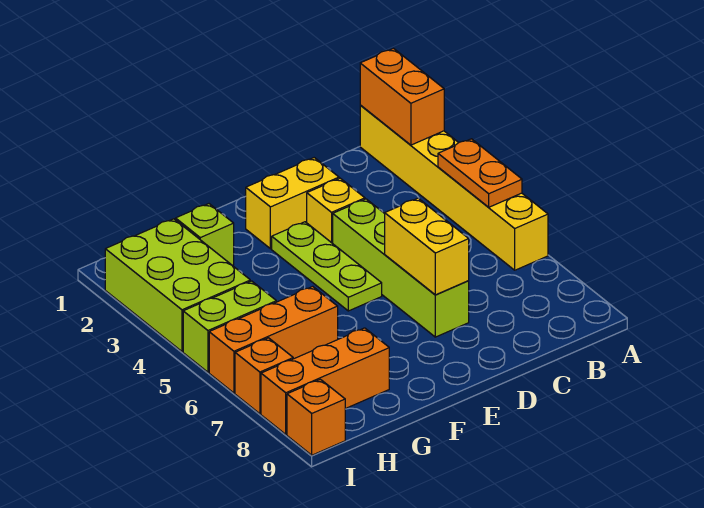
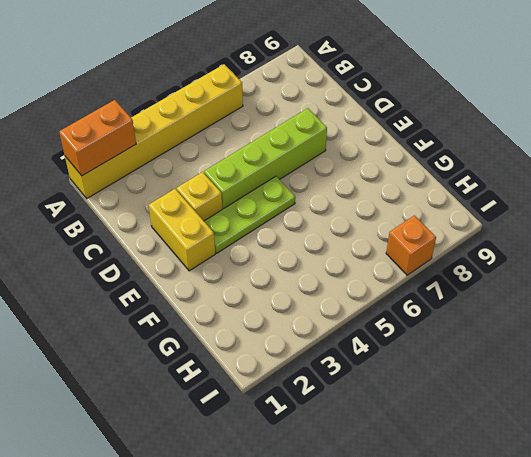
none -> lime brick G2 level 1
none -> orange brick G6:I6 level 1
none -> orange brick G8:I8 level 1

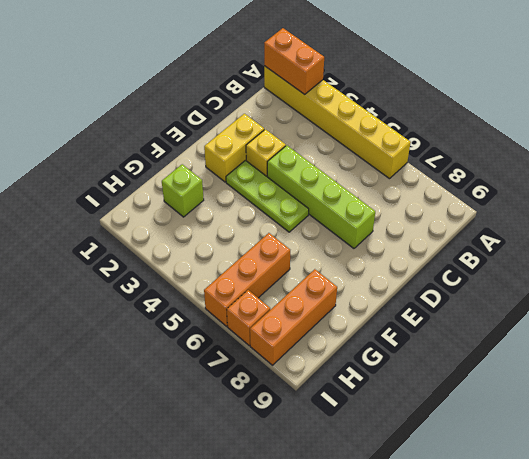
none -> lime brick H2:I4 level 1
none -> lime brick H5:I5 level 1
none -> orange brick I9 level 1

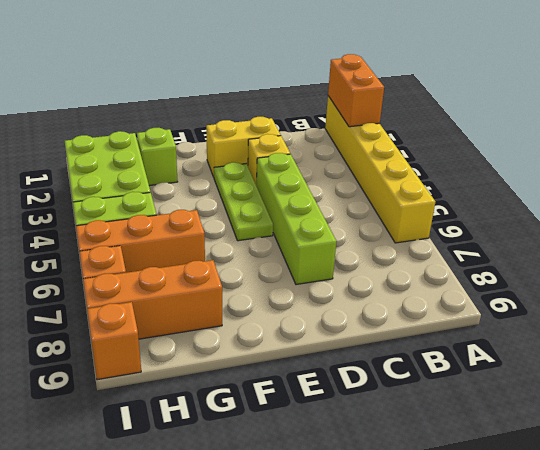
none -> orange plate A4:A5 level 2
none -> yellow brick D6:D7 level 2

